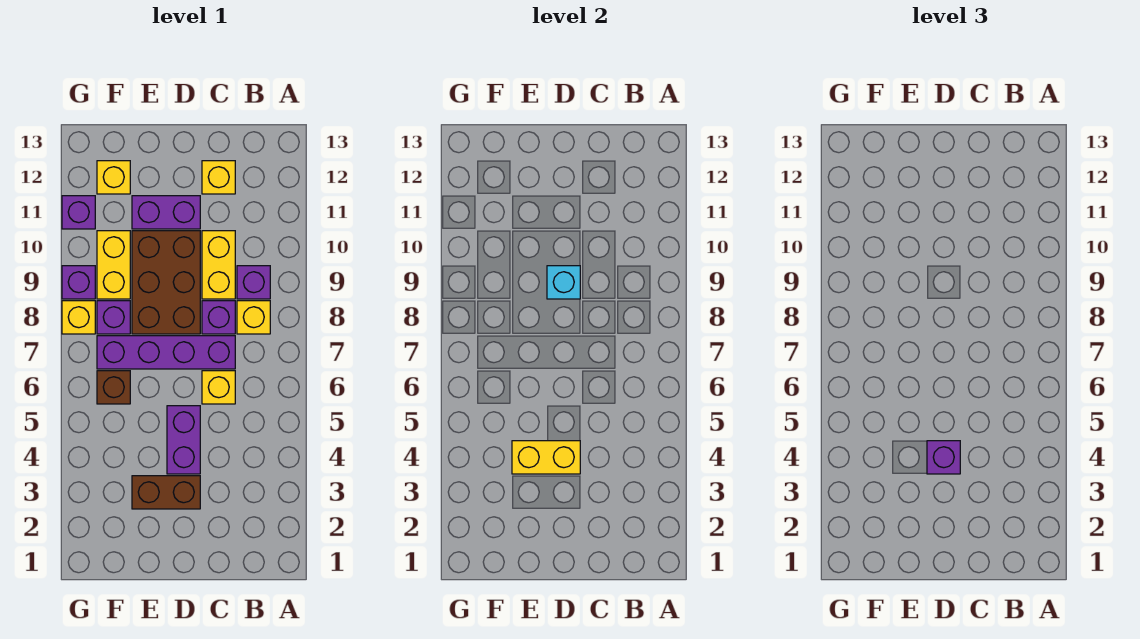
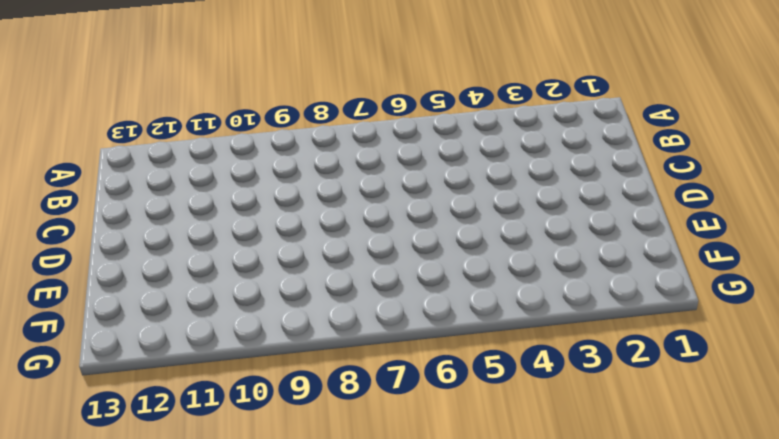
none -> yellow brick B8 level 1
none -> purple brick B9 level 1
none -> yellow brick C6 level 1

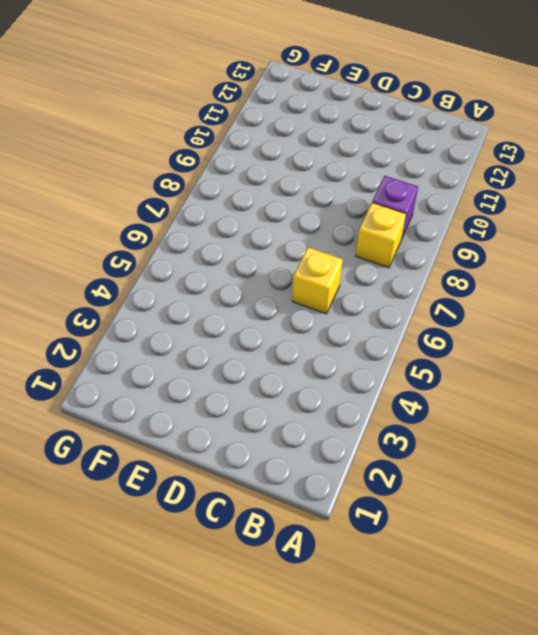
none -> purple brick C7:F7 level 1
none -> purple brick C8 level 1
none -> yellow brick C9:C10 level 1

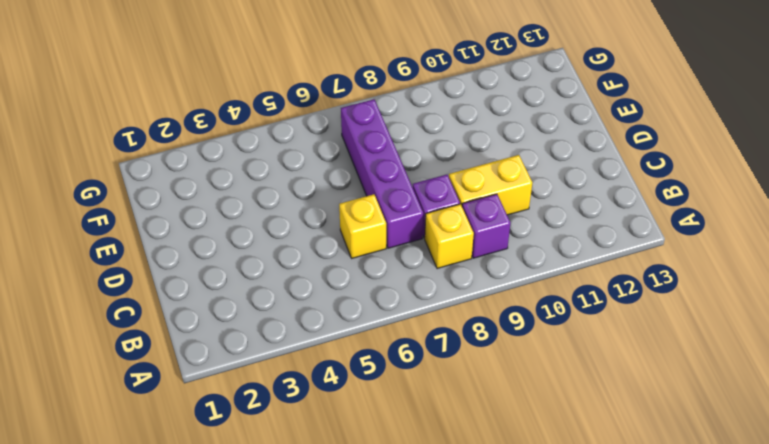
none -> yellow brick C12 level 1
none -> brown brick D3:E3 level 1
none -> purple brick D4:D5 level 1

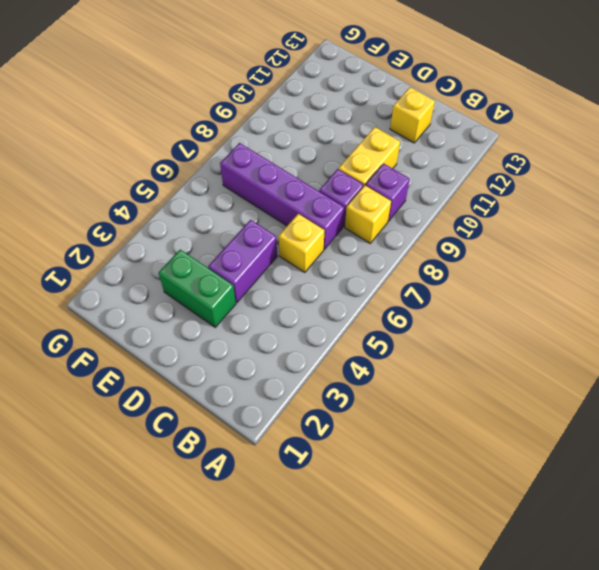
green brick D3:E3 level 1 -> brown brick D3:E3 level 1
none -> brown brick D8:E10 level 1
none -> purple brick D11:E11 level 1
none -> brown brick F6 level 1

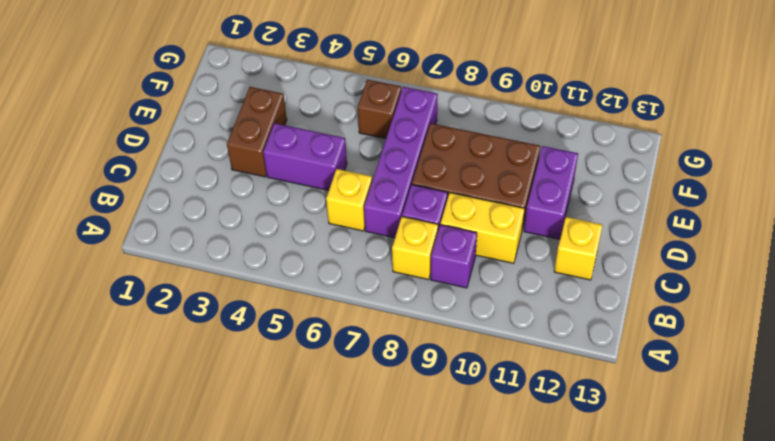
none -> purple brick F8 level 1
none -> yellow brick F9:F10 level 1
none -> yellow brick F12 level 1

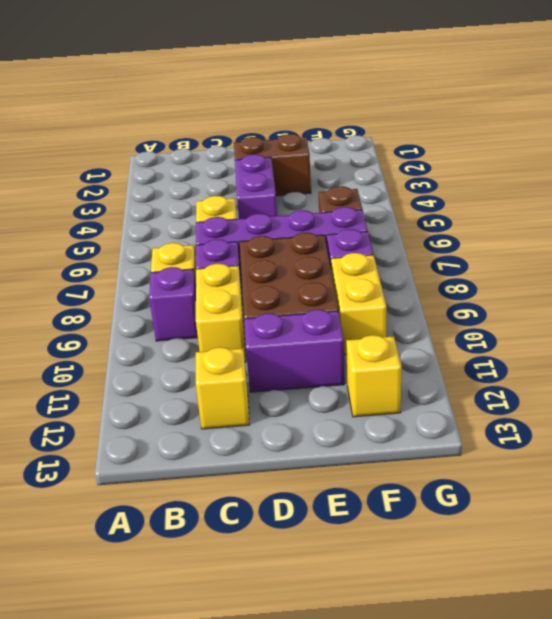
none -> yellow brick G8 level 1
none -> purple brick G9 level 1
none -> purple brick G11 level 1

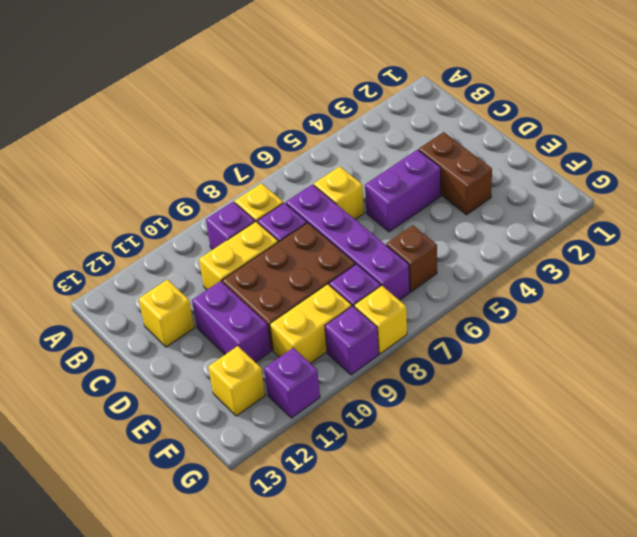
none -> yellow brick D4:E4 level 2
none -> cyan brick D9 level 2
none -> purple brick D4 level 3

